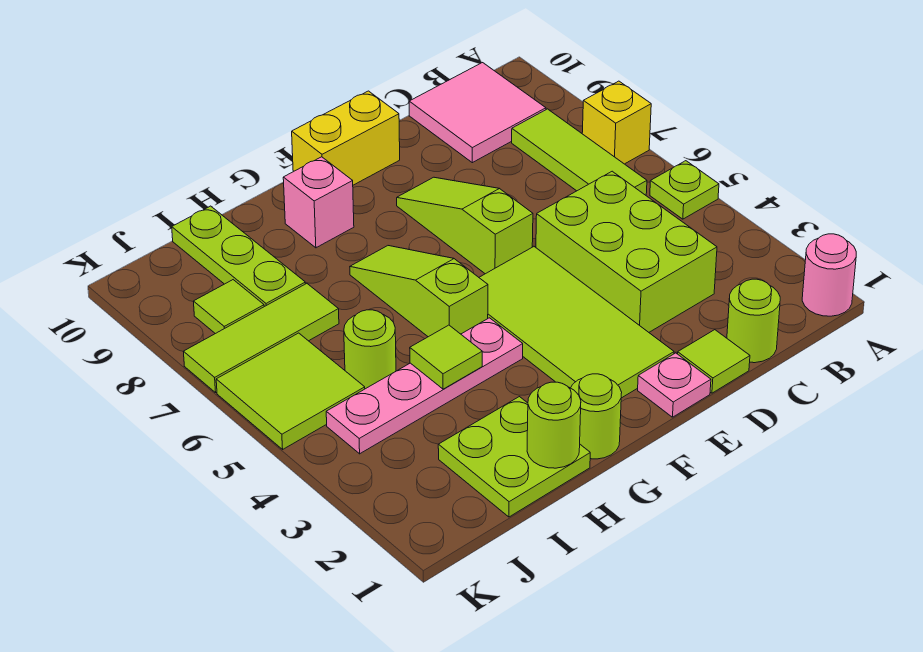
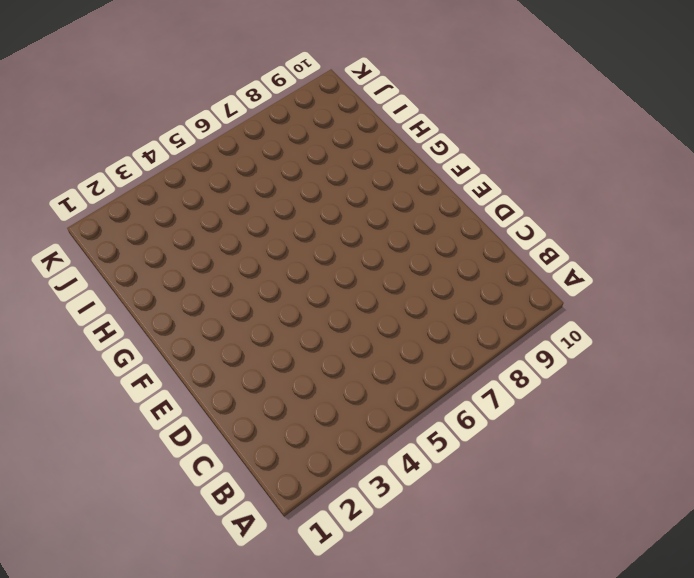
none -> pink round brick A1 level 1
none -> lime plate A5 level 1
none -> yellow brick A7 level 1

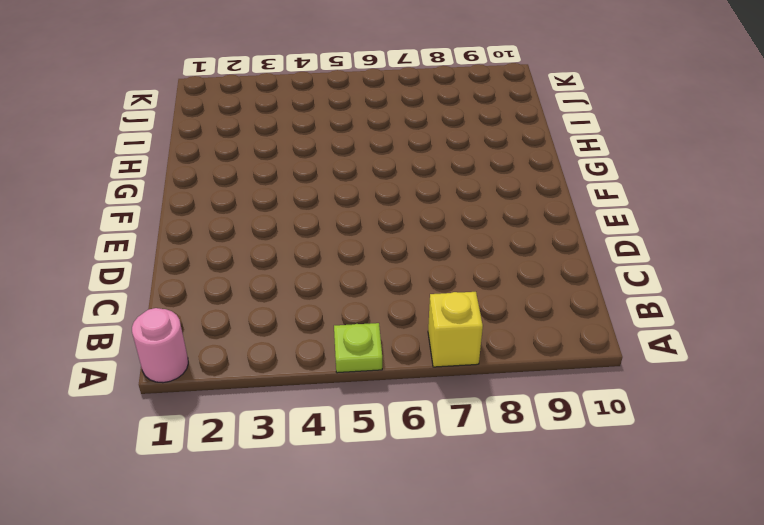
none -> lime tile B6:B8 level 1
none -> pink tile B9:C10 level 1
none -> lime round brick C1 level 1

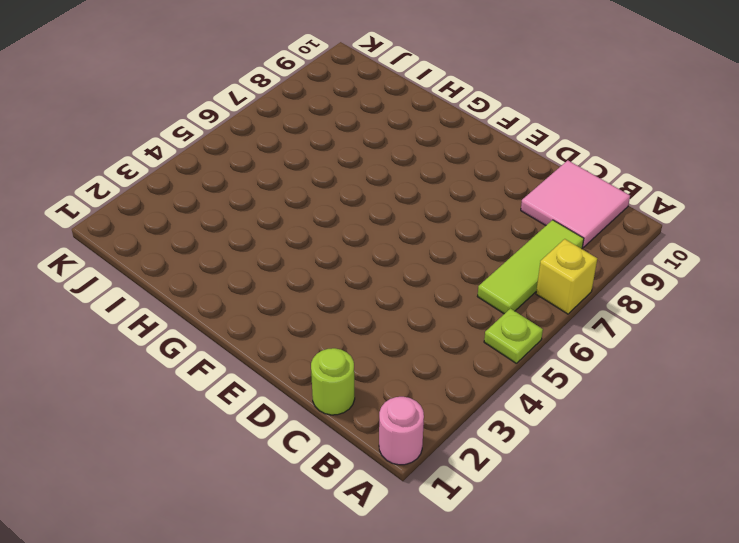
none -> lime brick C3:D5 level 1
none -> lime tile D1 level 1
none -> pink plate E1 level 1

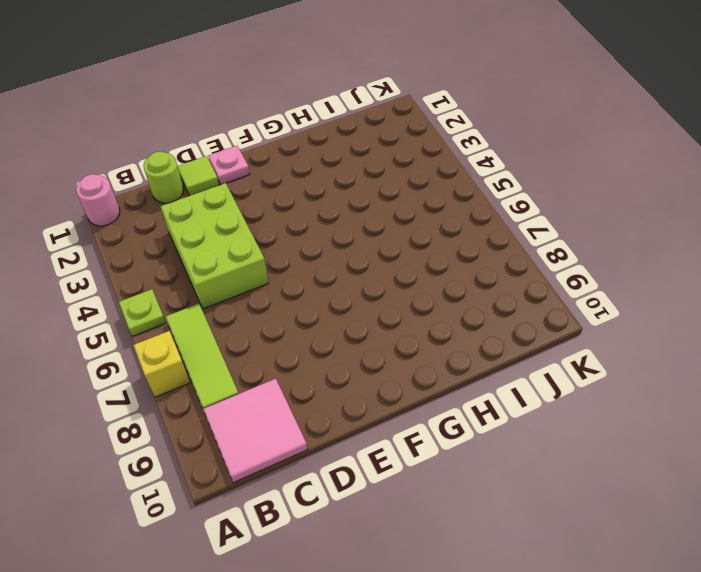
none -> lime tile E2:F5 level 1
none -> lime slope E6:E8 level 1 top 6
none -> yellow brick E10:F10 level 1

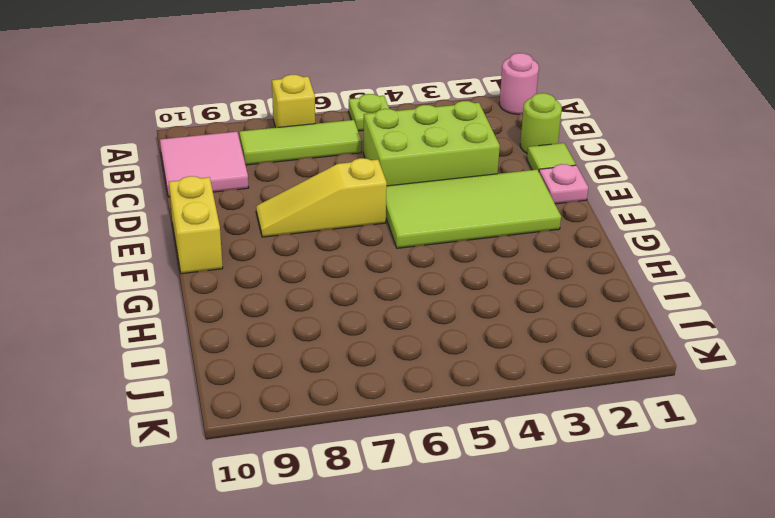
yellow slope E6:E8 level 1 top 6 -> lime slope E6:E8 level 1 top 6
none -> lime round brick G1 level 1
none -> pink plate G4:J4 level 1
none -> lime slope G5:G7 level 1 top 5

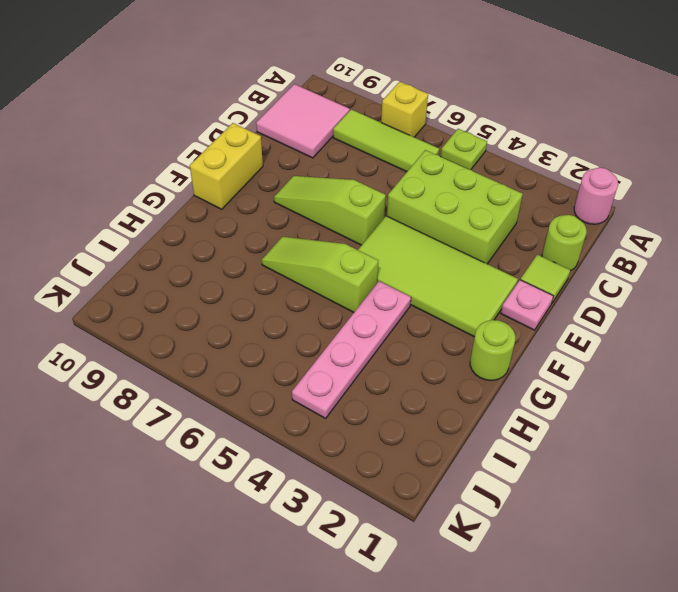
none -> pink brick G9 level 1
none -> lime plate H1:I2 level 1
none -> lime round brick I5 level 1

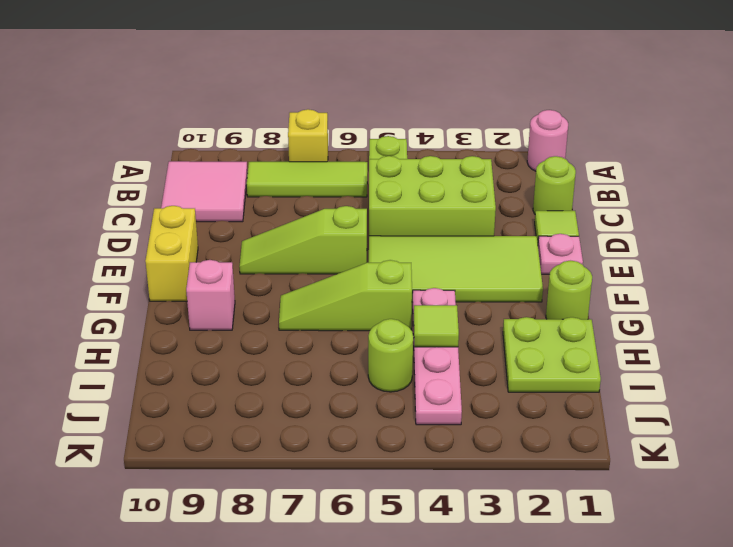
none -> lime tile I7:K7 level 1
none -> lime plate I8:I10 level 1
none -> lime tile J5:K6 level 1

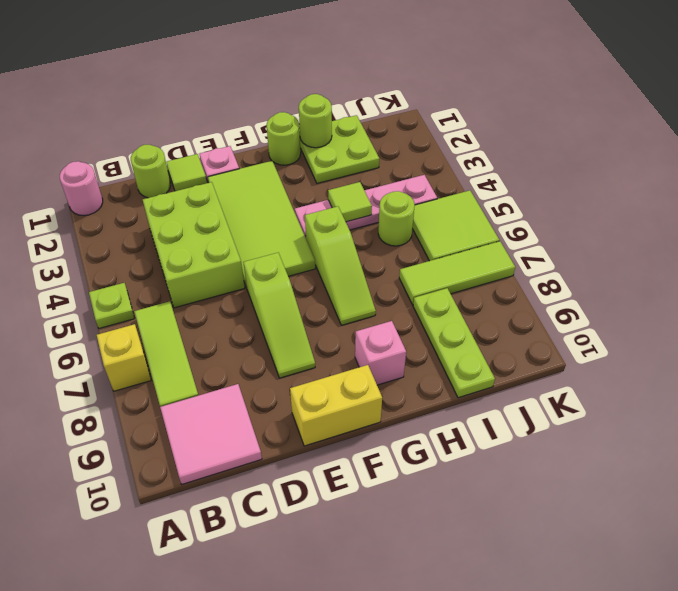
none -> lime tile J8 level 1

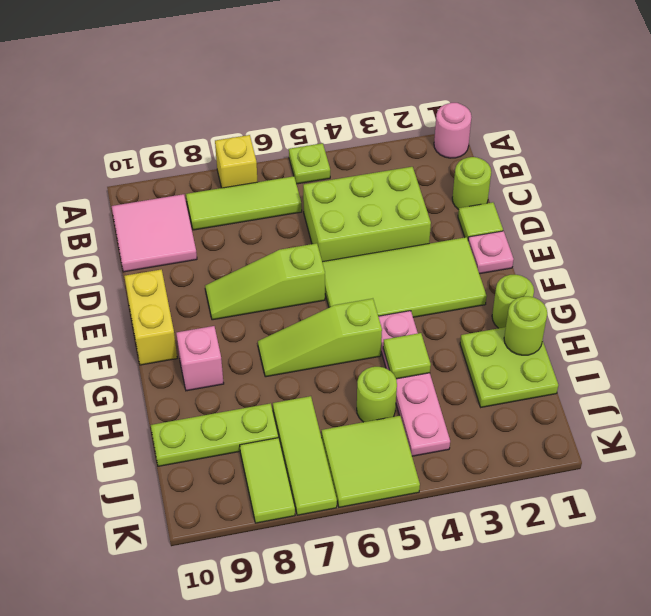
lime tile J8:K8 level 1 -> lime tile J8 level 1

